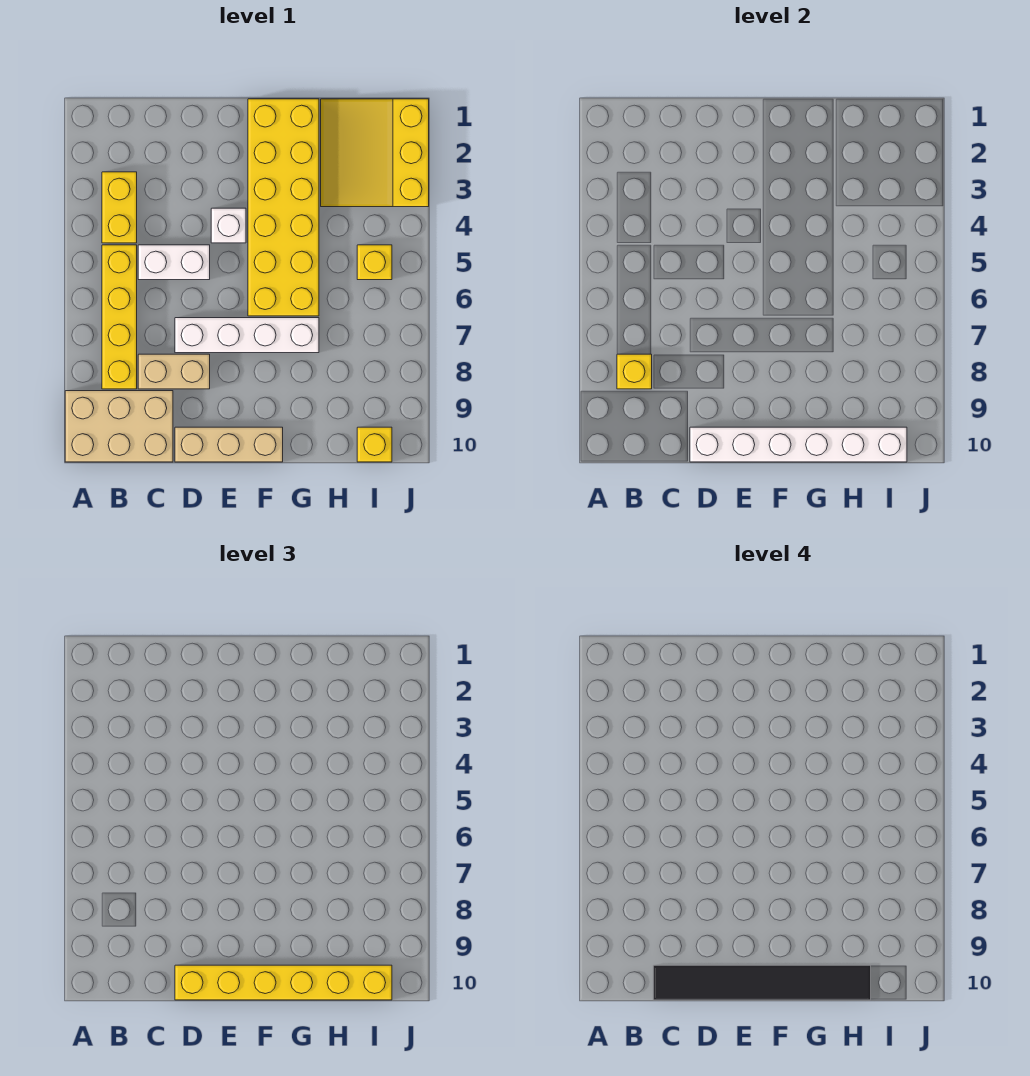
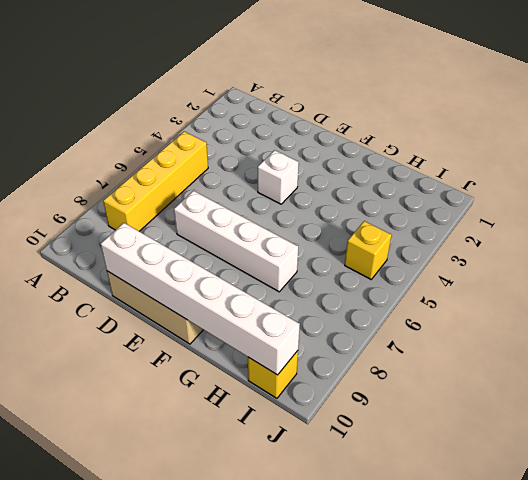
none -> tan brick A9:C10 level 1
none -> yellow brick B3:B4 level 1
none -> white brick C5:D5 level 1

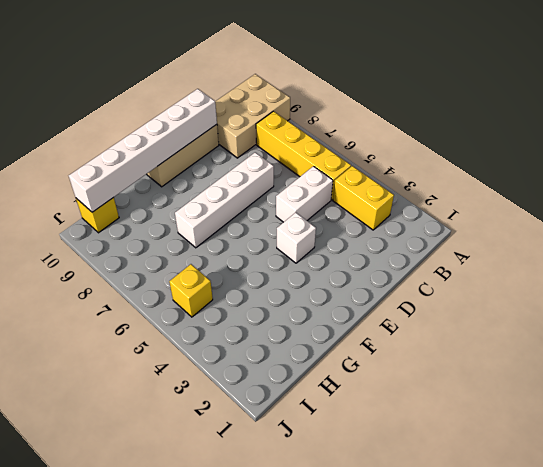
none -> tan brick C8:D8 level 1
none -> yellow brick F1:G6 level 1
none -> yellow slope H1:J3 level 1 top J

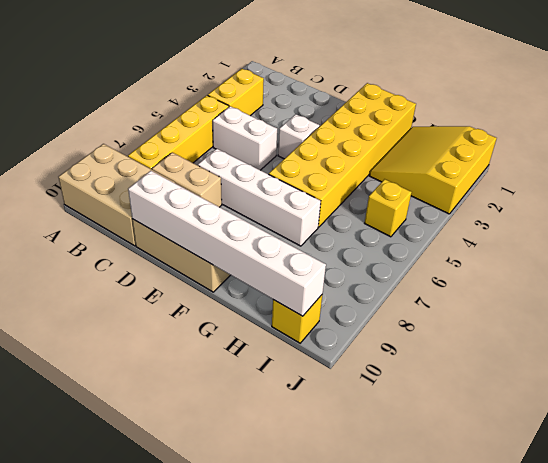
none -> yellow brick B8 level 2
none -> yellow brick D10:I10 level 3
none -> black tile C10:H10 level 4

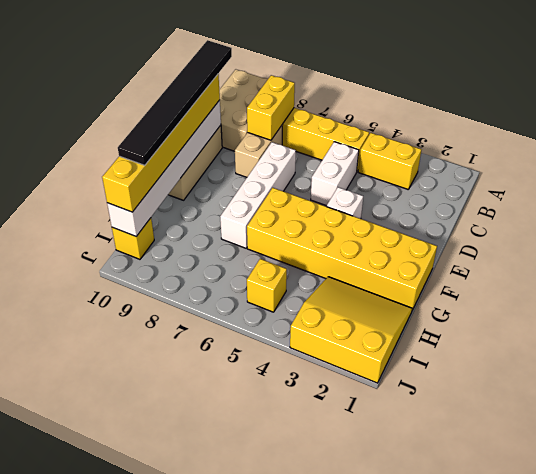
yellow brick B8:C8 level 2 -> yellow brick B8 level 2

